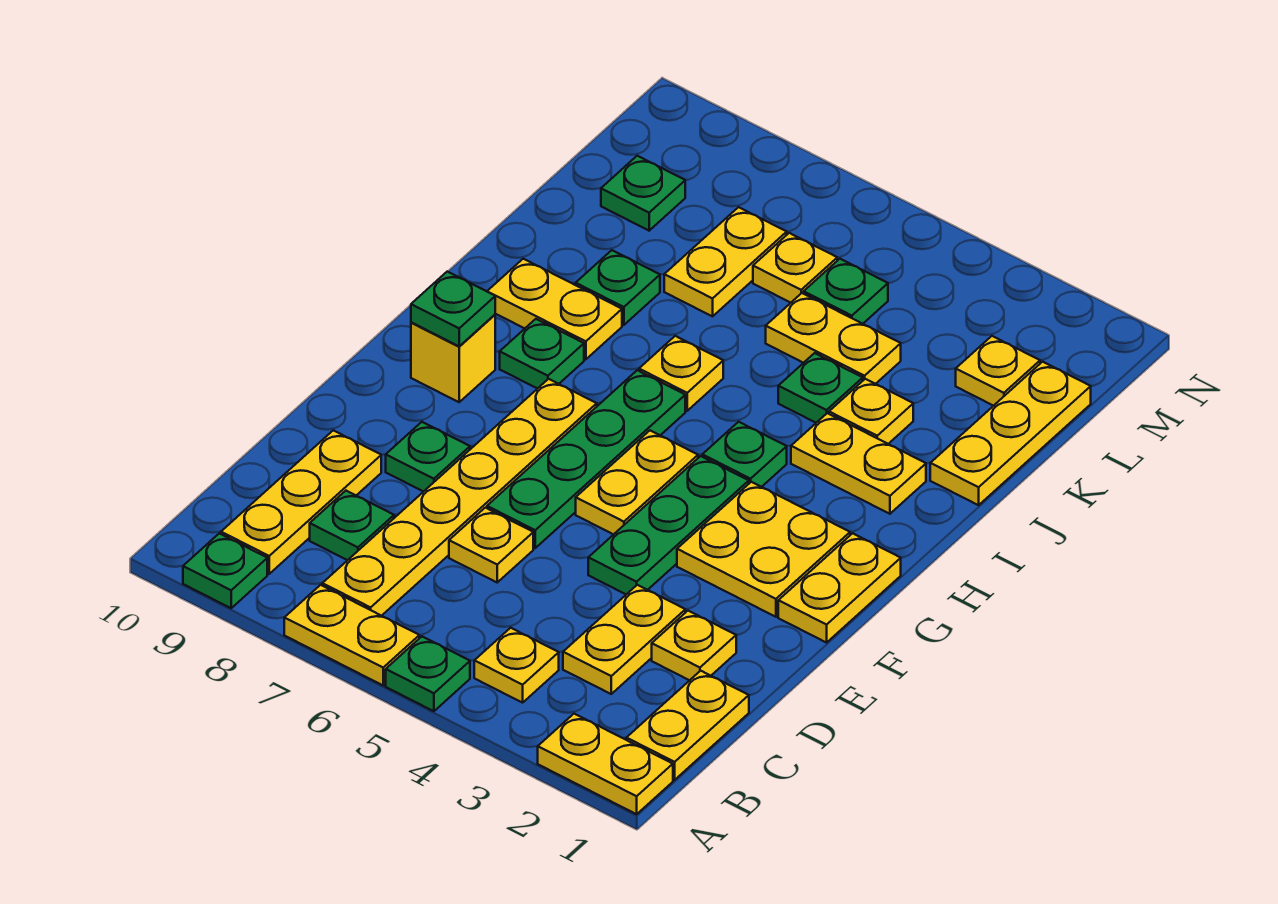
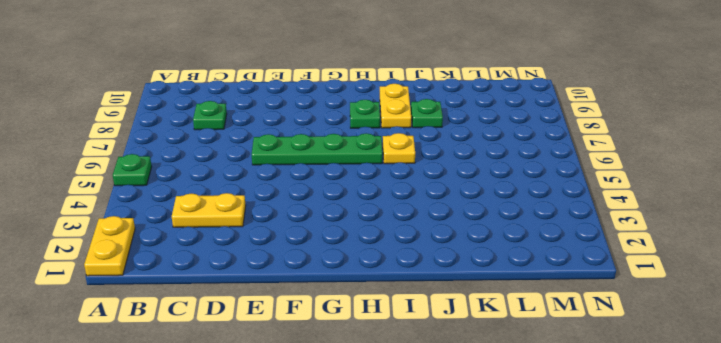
none -> yellow plate A6:A7 level 1
none -> green plate A9 level 1
none -> yellow plate B1:C1 level 1
none -> yellow plate B4 level 1

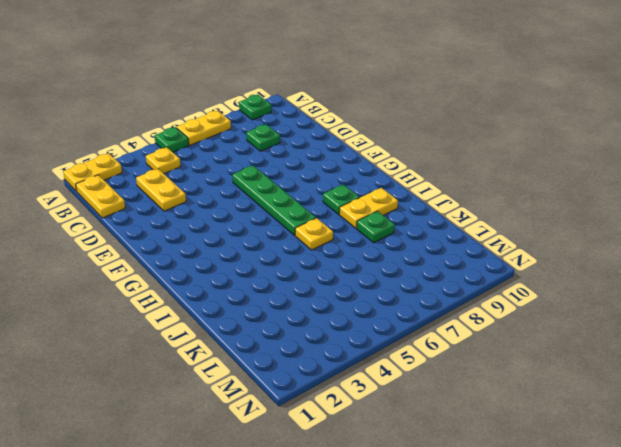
none -> yellow plate B7:G7 level 1
none -> yellow plate B9:D9 level 1
none -> yellow plate D2 level 1
none -> yellow plate D6 level 1

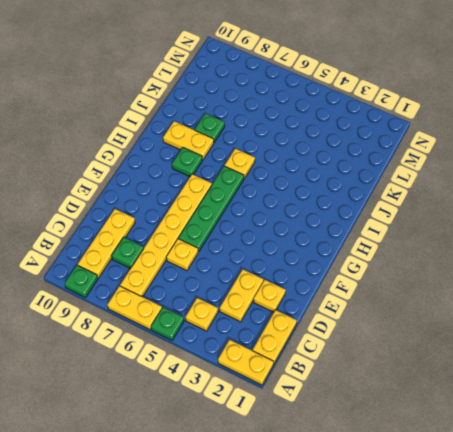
none -> green plate E4:G4 level 1
none -> green plate E8 level 1
none -> yellow plate F1:G1 level 1
none -> yellow plate F2:G3 level 1

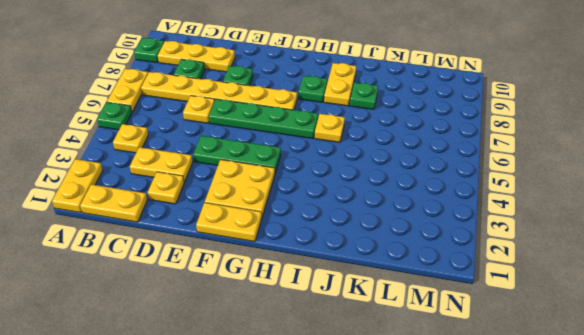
none -> yellow plate F5:G5 level 1
none -> yellow brick G9 level 1
none -> green plate H4 level 1
none -> yellow plate I2:I3 level 1

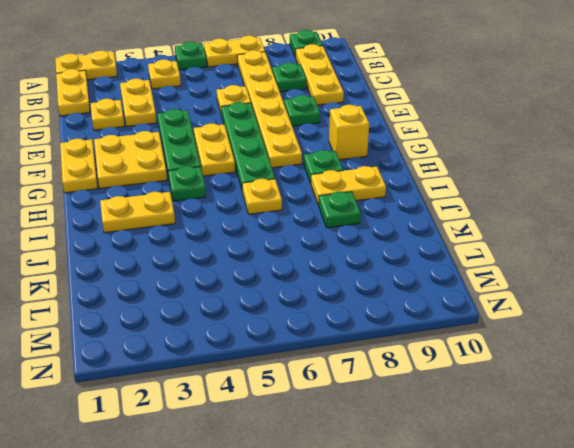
none -> yellow plate J1:L1 level 1
none -> yellow plate J3 level 1
none -> green plate J4 level 1
none -> yellow plate K4:K5 level 1

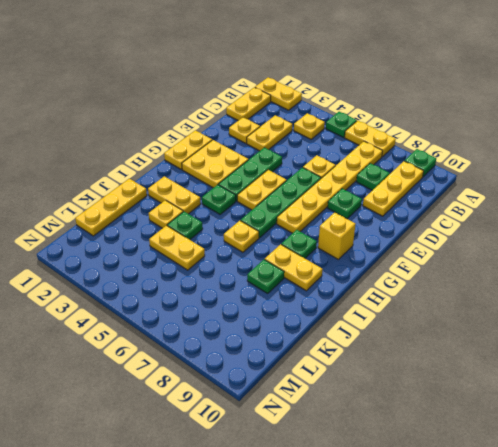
none -> yellow plate K7:L7 level 1
none -> yellow plate L2 level 1
none -> green plate L5 level 1
none -> yellow plate L6 level 1

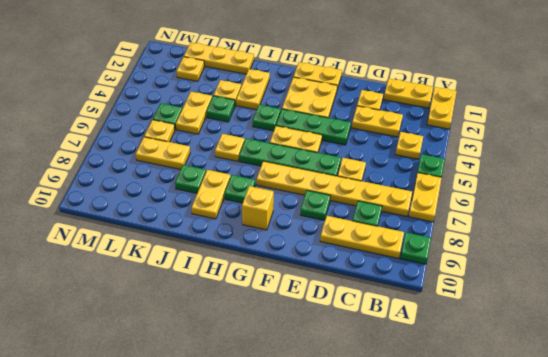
none -> green plate L9 level 1
none -> green plate G9 level 2

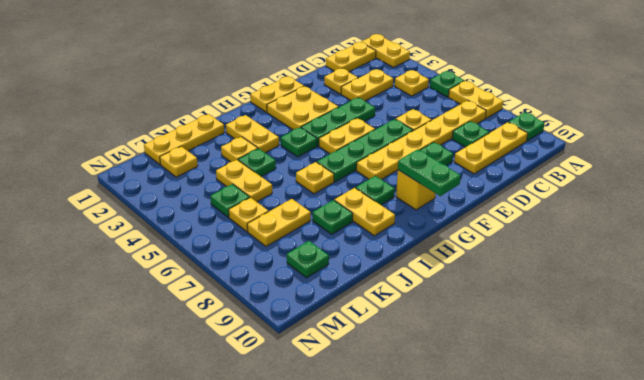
green plate G9:G10 level 2 -> green plate G9 level 2

